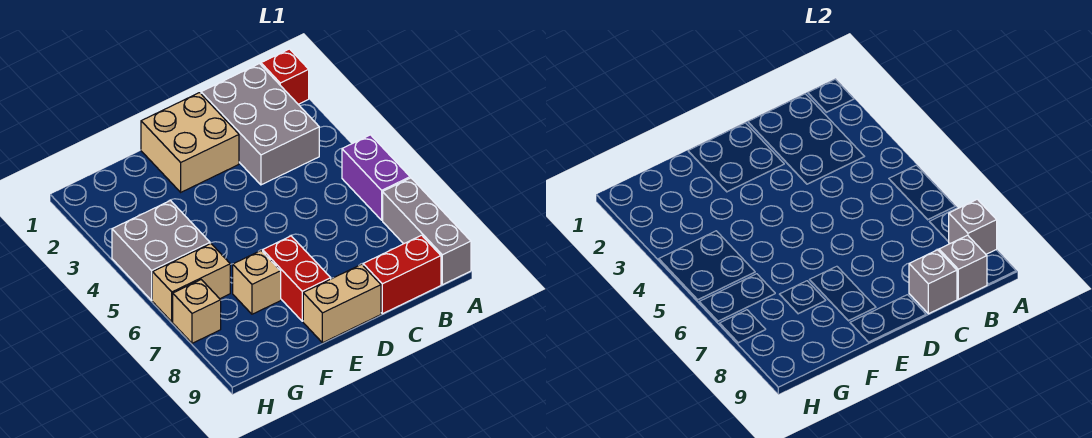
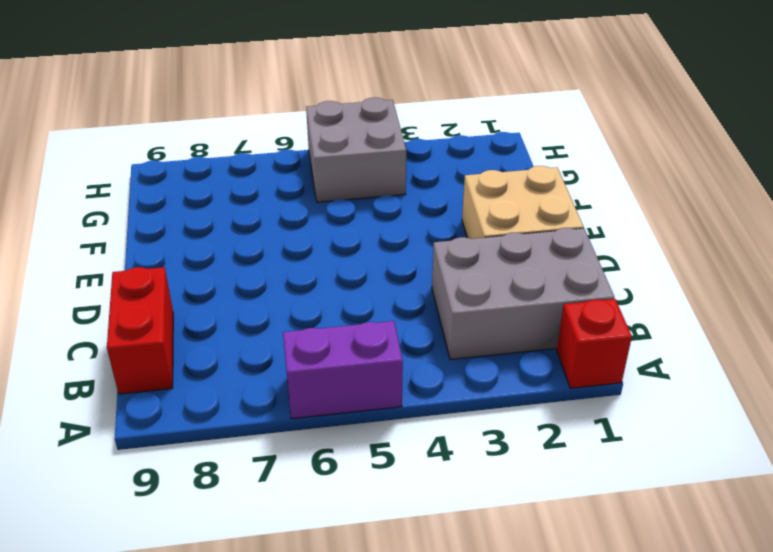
none -> grey brick A7:A9 level 1
none -> tan brick D9:E9 level 1
none -> red brick E7:E8 level 1

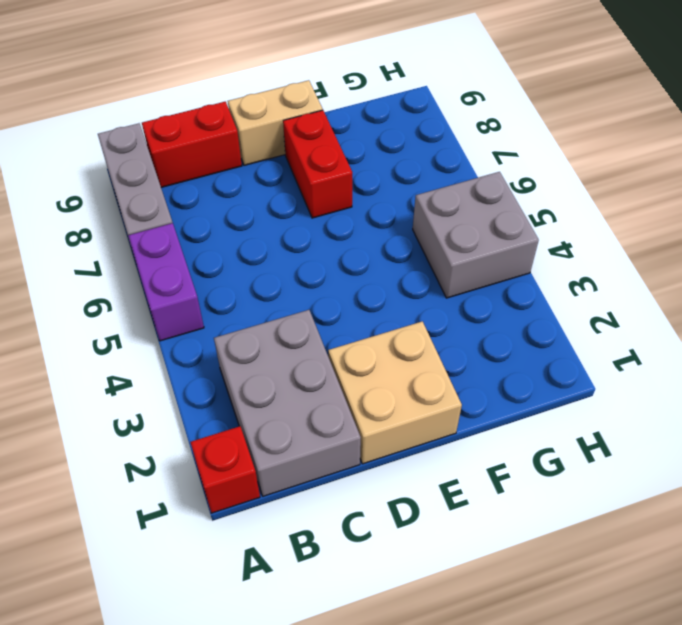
none -> tan brick F7 level 1
none -> tan brick G6:H6 level 1
none -> tan brick H7 level 1

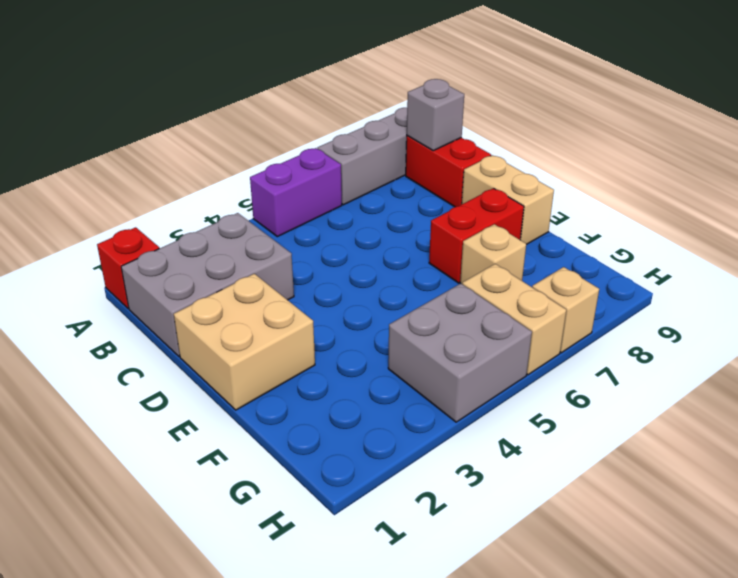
none -> grey brick A8 level 2
none -> grey brick C9 level 2

